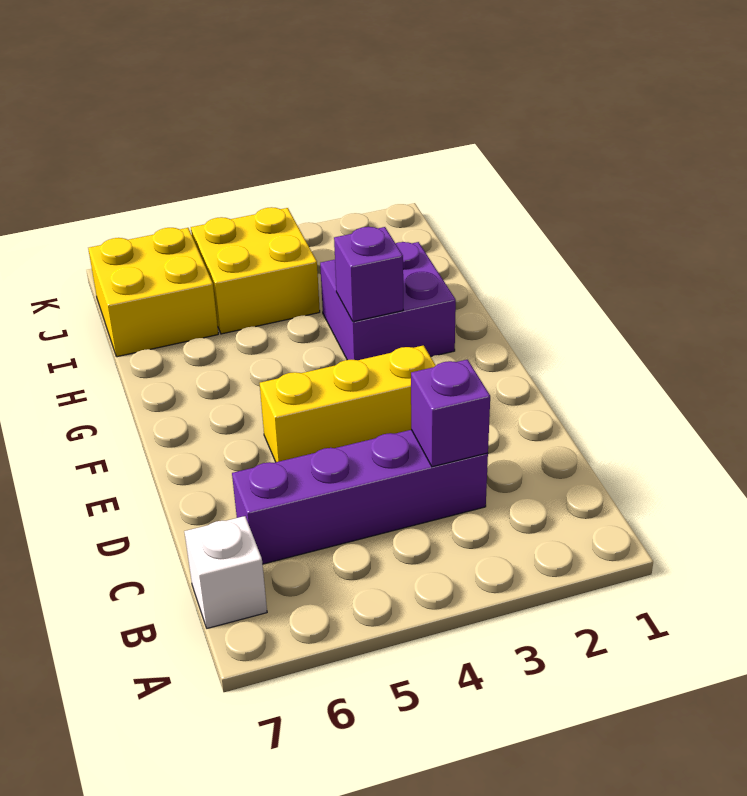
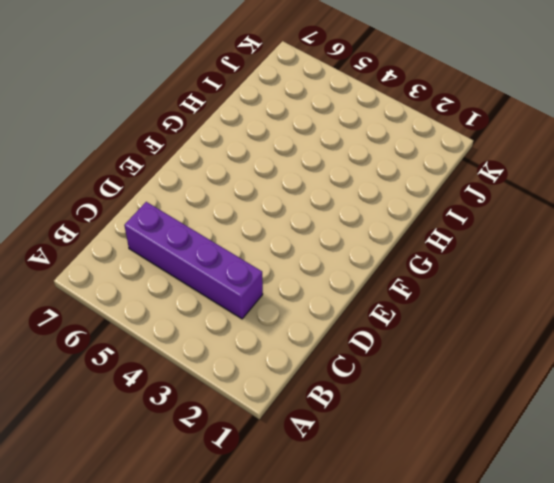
none -> white brick B7 level 1
none -> yellow brick E3:E5 level 1

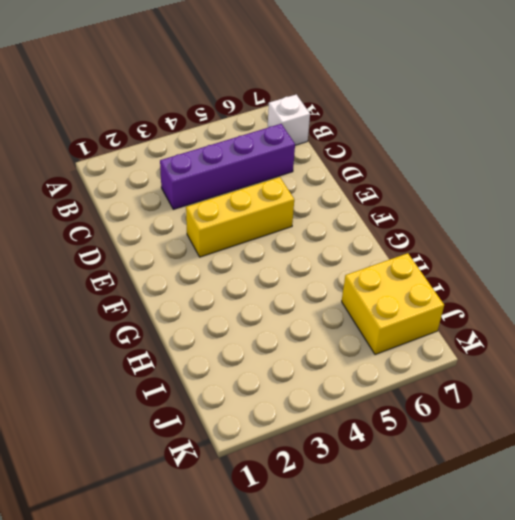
none -> purple brick G2:H3 level 1
none -> yellow brick I4:J5 level 1

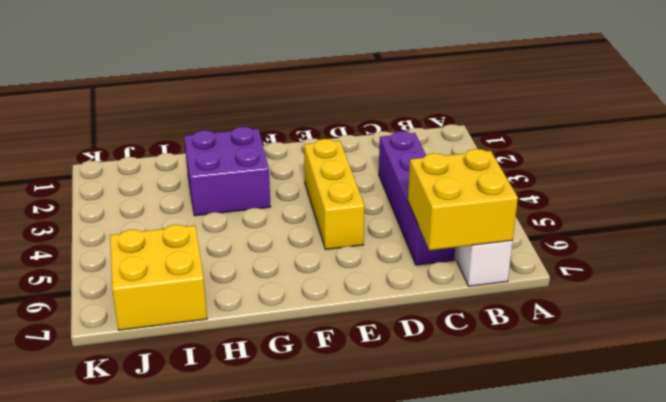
yellow brick B6:C7 level 2 -> yellow brick I4:J5 level 1
none -> purple brick C3 level 2
none -> purple brick G3 level 2

